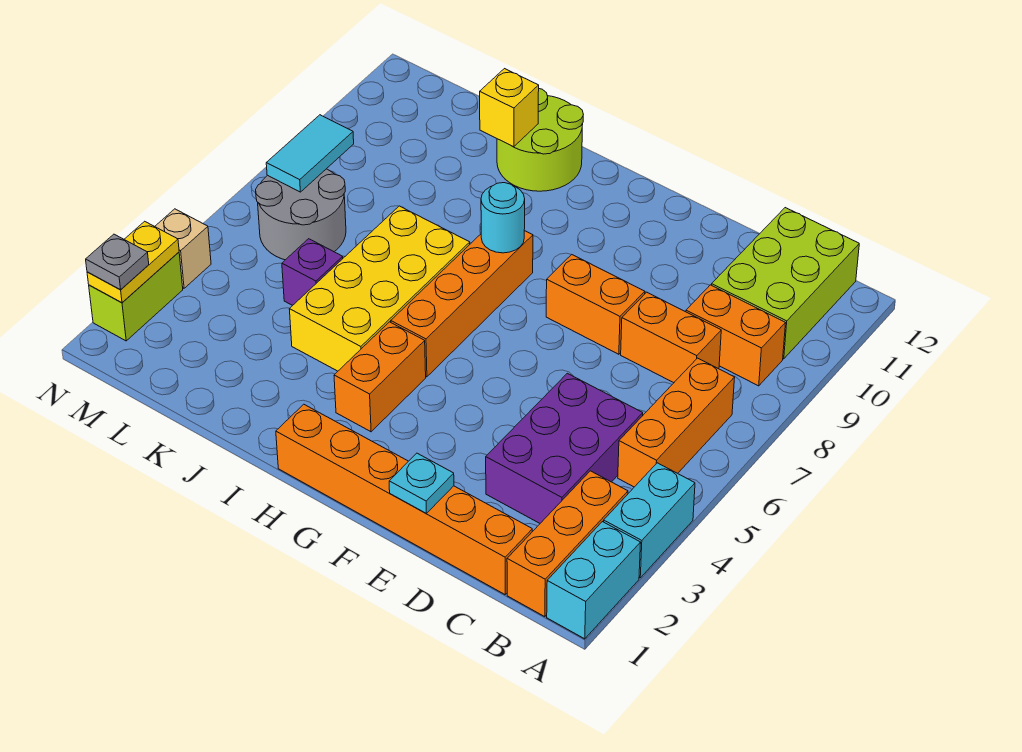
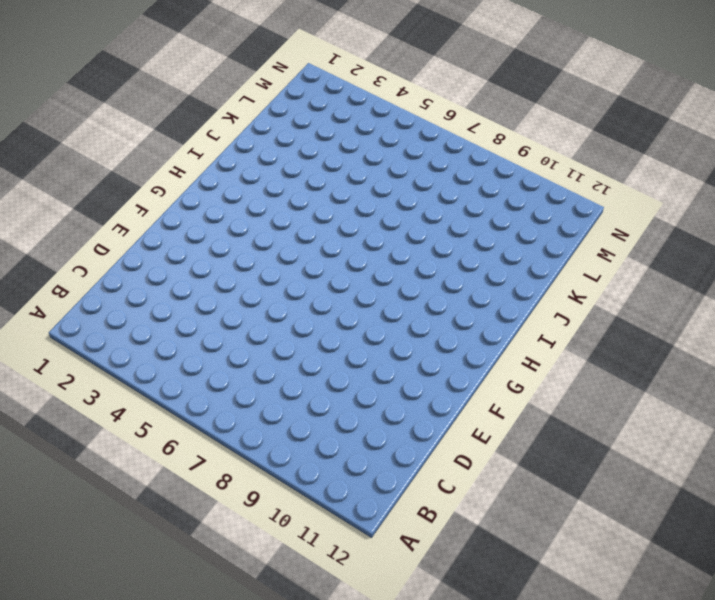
none -> cyan brick A1:A2 level 1
none -> cyan brick A3:A4 level 1
none -> orange brick B1:B3 level 1

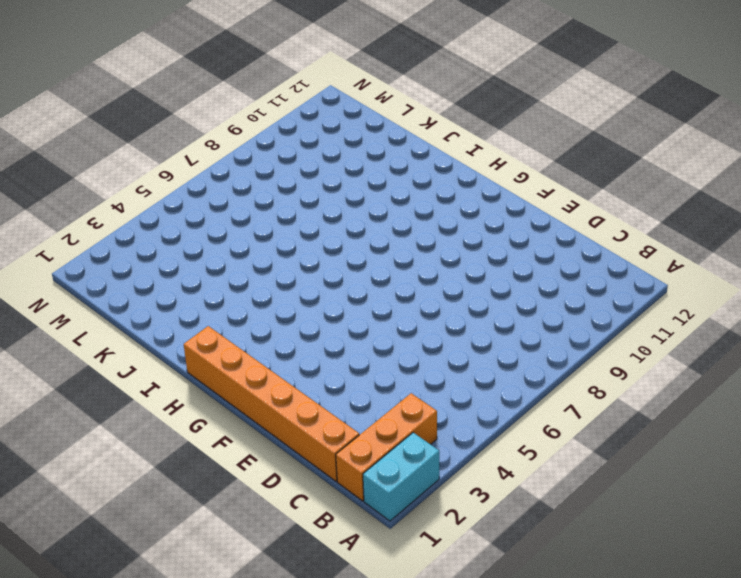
none -> cyan brick A3:A4 level 1
none -> orange brick B5:B7 level 1
none -> orange brick B9:C9 level 1

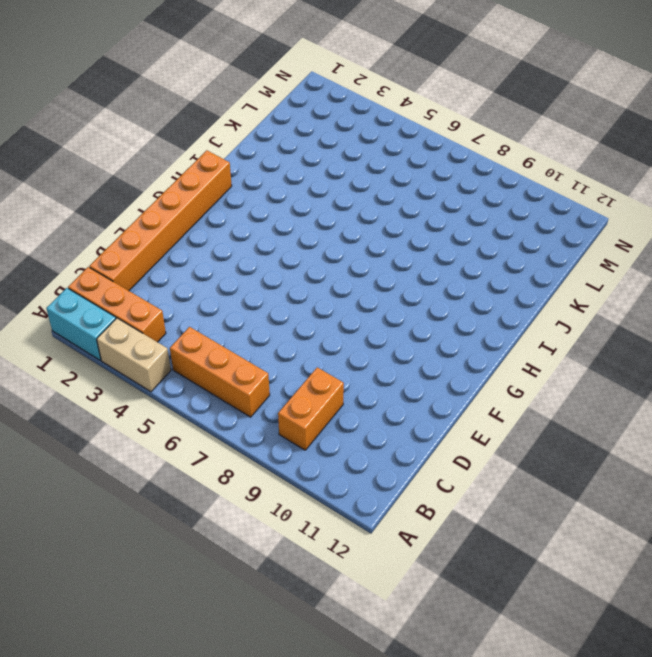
tan brick A3:A4 level 1 -> cyan brick A3:A4 level 1
none -> lime brick B10:C12 level 1
none -> purple brick C3:D5 level 1
none -> orange brick C8:D8 level 1

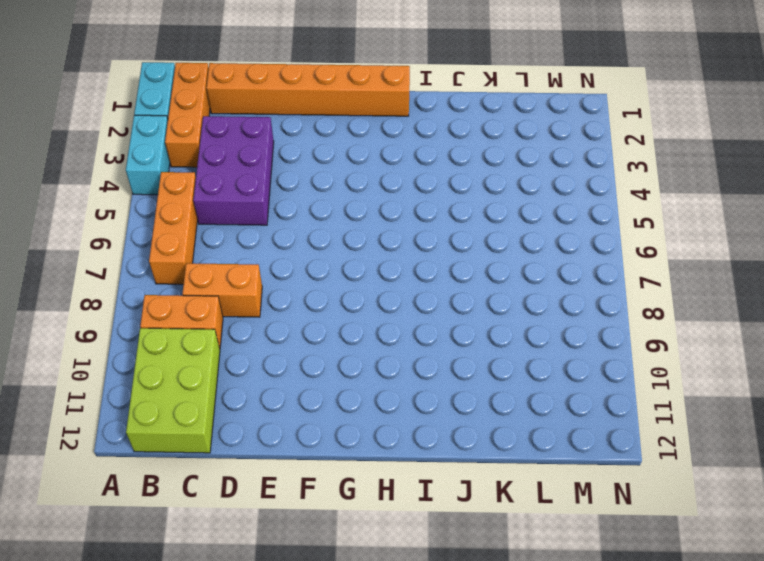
none -> orange brick E8:F8 level 1
none -> orange brick H3:H4 level 1
none -> orange brick H5:H8 level 1

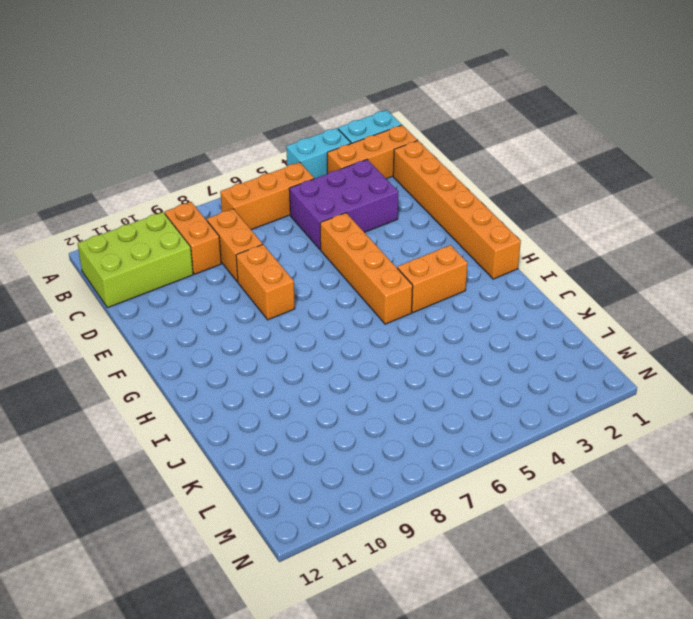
orange brick E5:H5 level 1 -> orange brick H5:H8 level 1
none -> yellow brick I4:J7 level 1
none -> lime round brick I11:J12 level 1
none -> purple brick K5 level 1

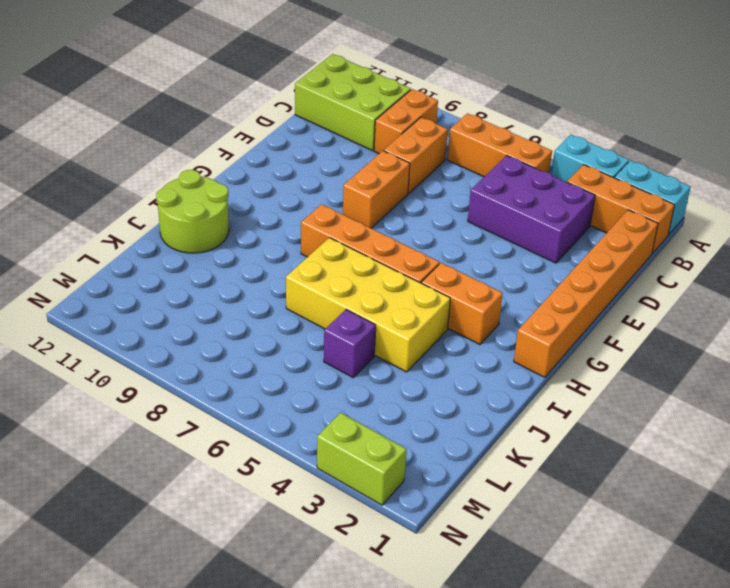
none -> grey round brick L6:M7 level 1
none -> tan brick N4 level 1
none -> cyan plate E1 level 2

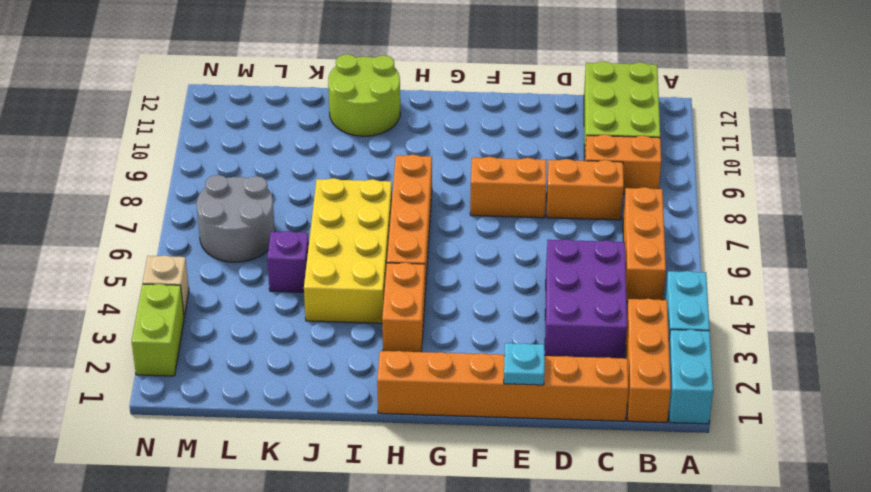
none -> cyan round brick H8 level 2
none -> yellow brick J11 level 2
none -> cyan tile M7:M8 level 2

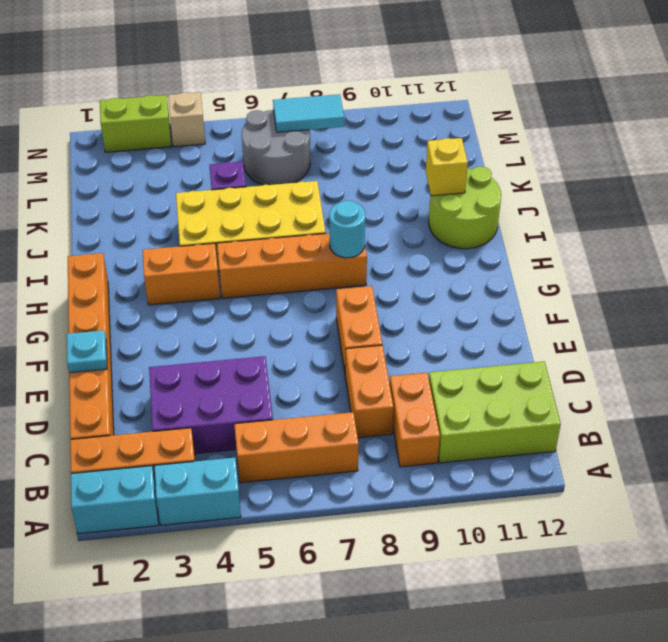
none -> yellow plate N2:N3 level 2
none -> grey plate N2 level 3

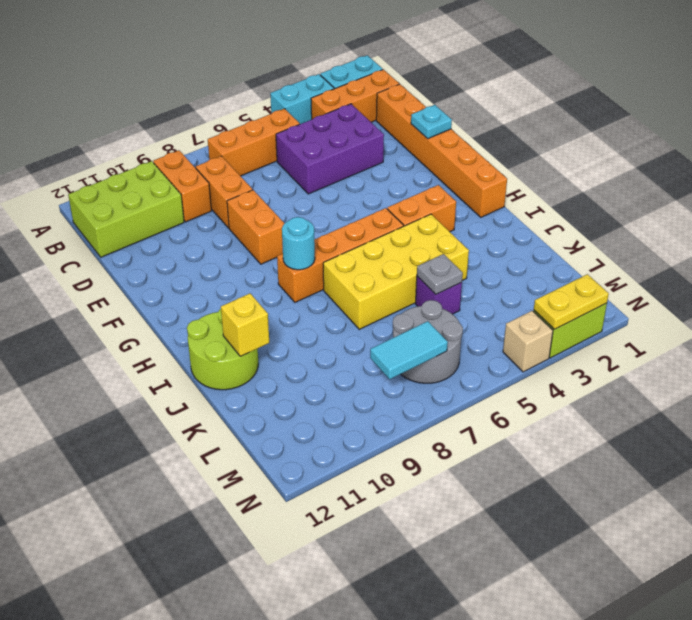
grey plate K5 level 2 -> grey plate N2 level 3

